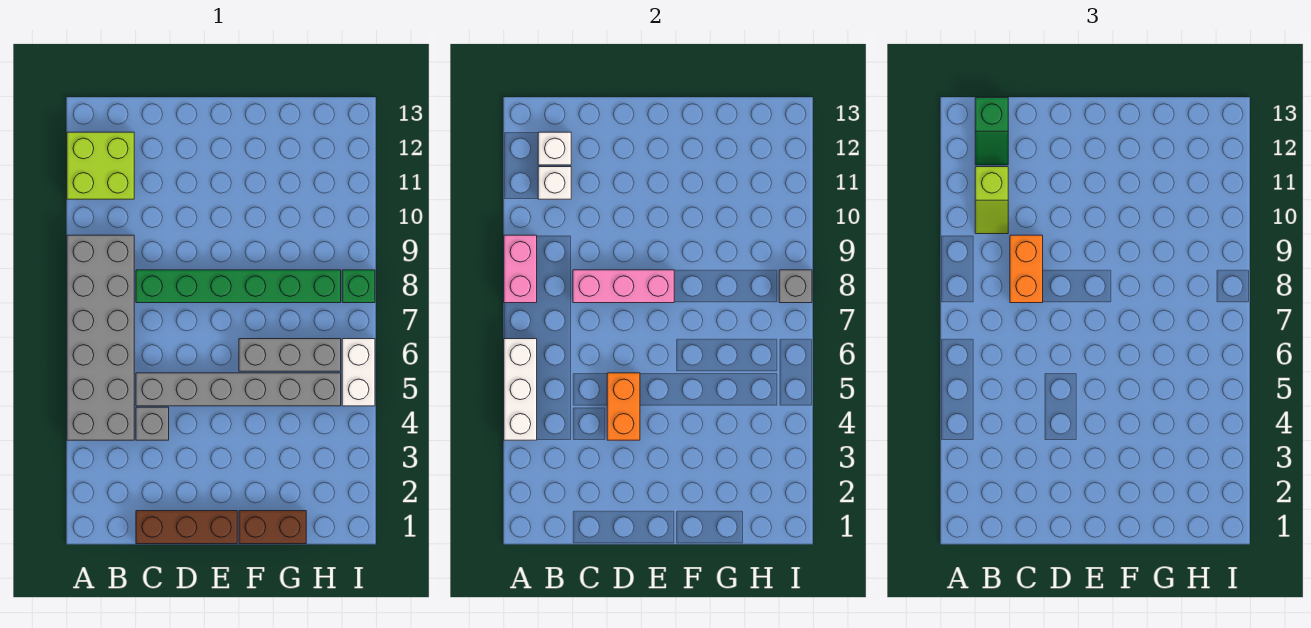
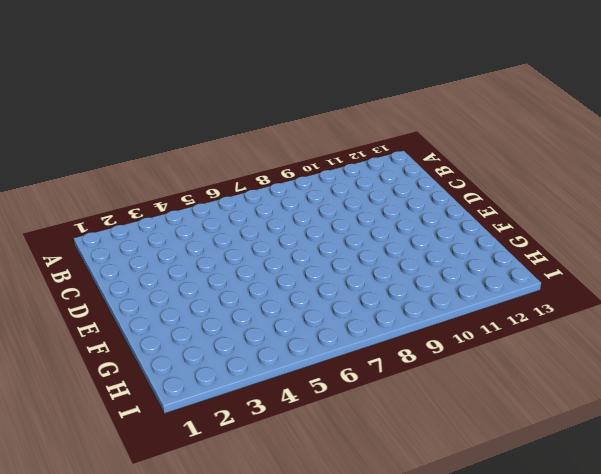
none -> grey brick A4:B9 level 1
none -> lime brick A11:B12 level 1
none -> brown brick C1:E1 level 1

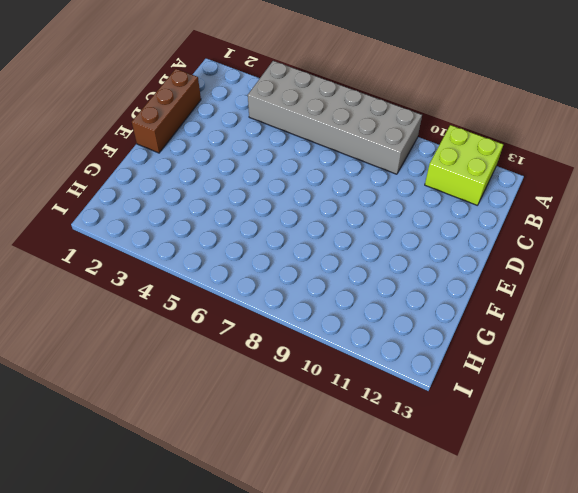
none -> grey brick C4 level 1
none -> grey brick C5:H5 level 1
none -> green brick C8:H8 level 1

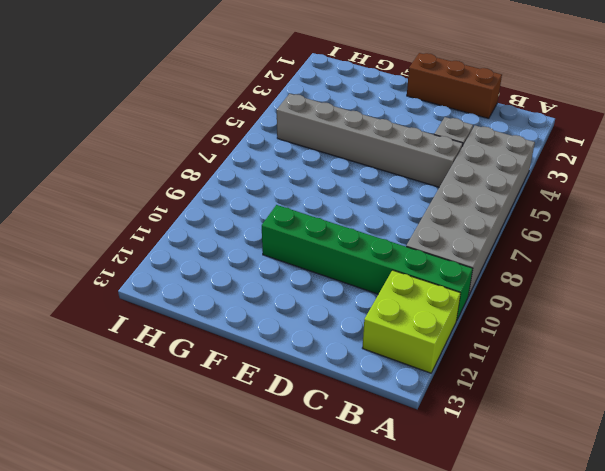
green brick A10:F10 level 1 -> green brick C8:H8 level 1
none -> brown brick F1:G1 level 1
none -> grey brick F6:H6 level 1
none -> white brick I5:I6 level 1

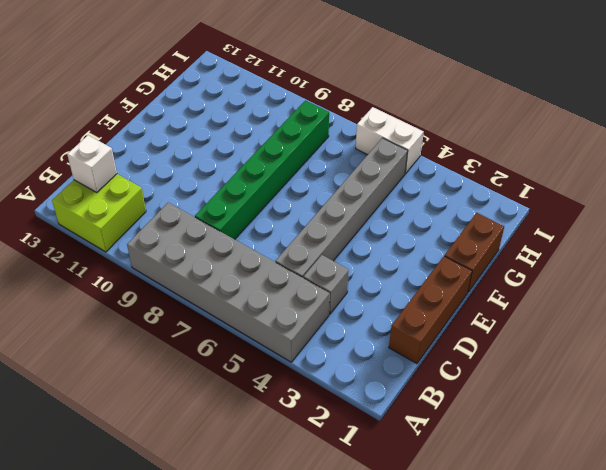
none -> grey brick F6:H6 level 1
none -> green brick I8 level 1
none -> white brick A4:A6 level 2

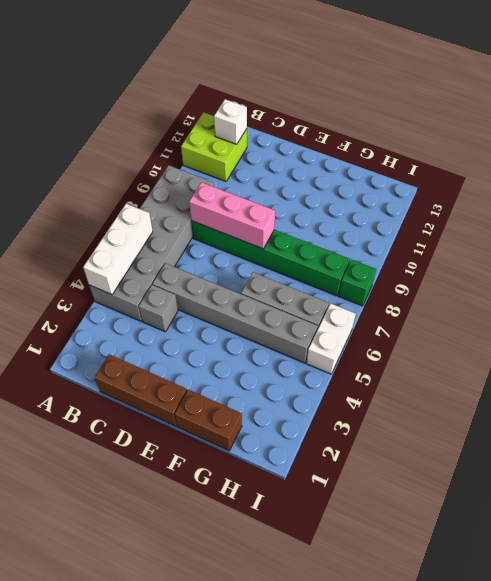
none -> pink brick A8:A9 level 2
none -> white brick B11 level 2
none -> orange brick D4:D5 level 2

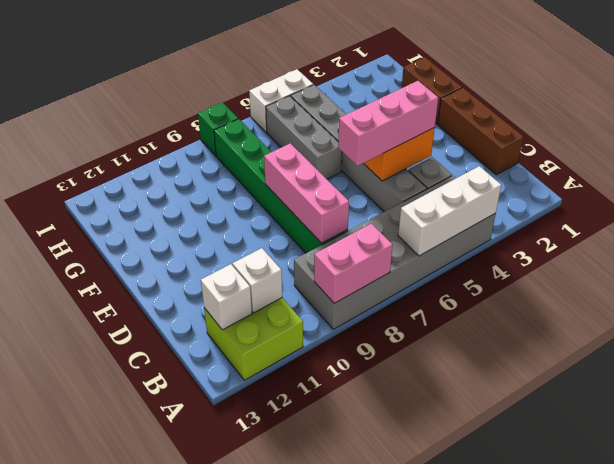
pink brick D4:D6 level 3 -> none
none -> grey brick I8 level 2
none -> lime slope B10:B11 level 3 top 11
none -> green slope B12:B13 level 3 top 13

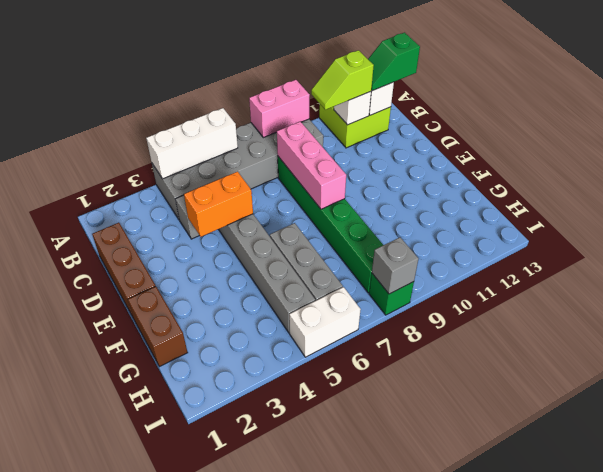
none -> orange brick C8:C9 level 3

